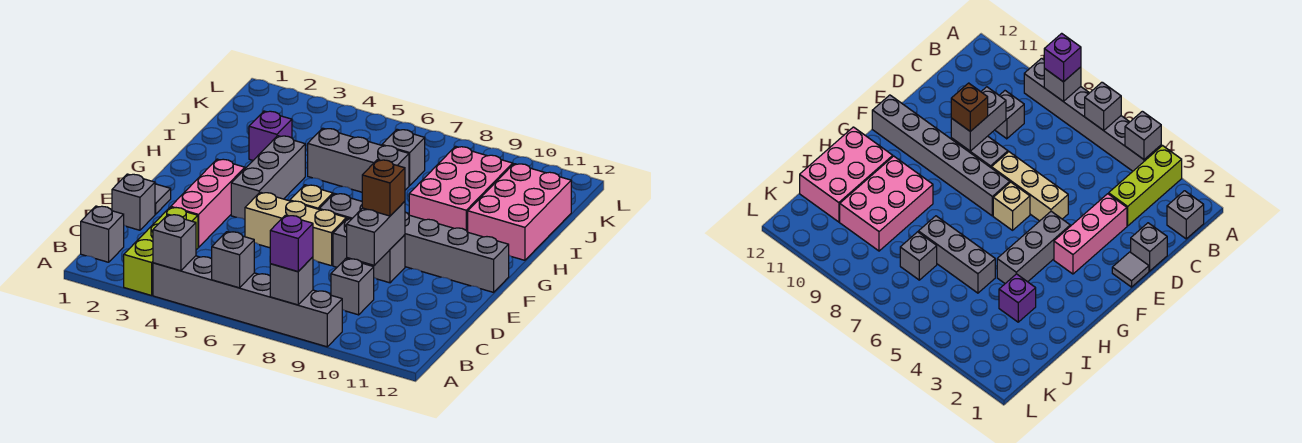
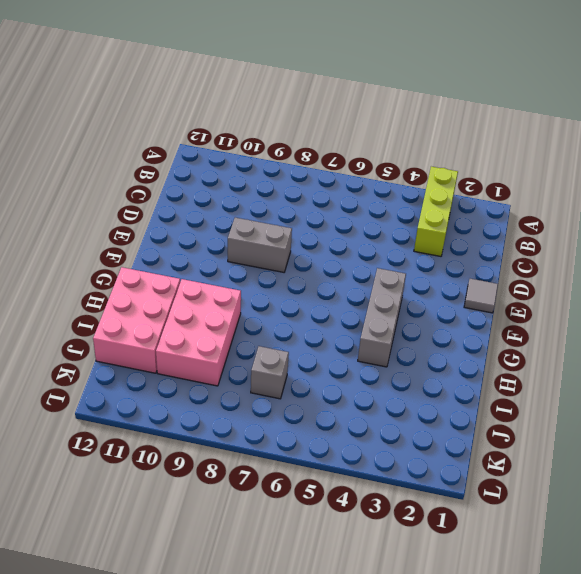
none -> grey brick A4:A9 level 1
none -> grey brick B1 level 1
none -> grey brick C9 level 1

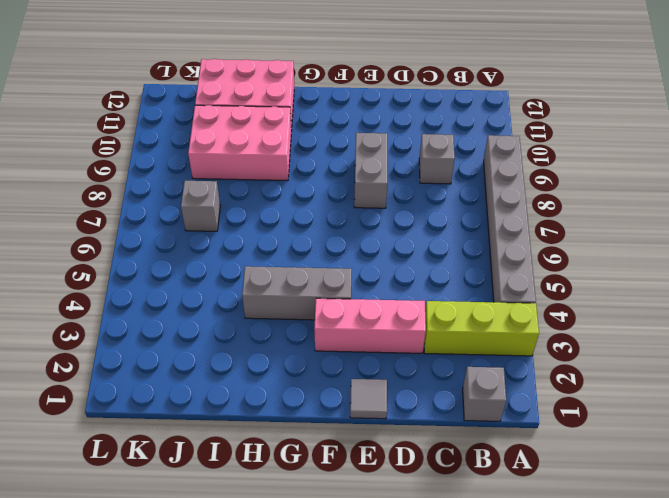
none -> grey brick D1 level 1
none -> tan brick E5:E7 level 1
none -> tan brick F6 level 1

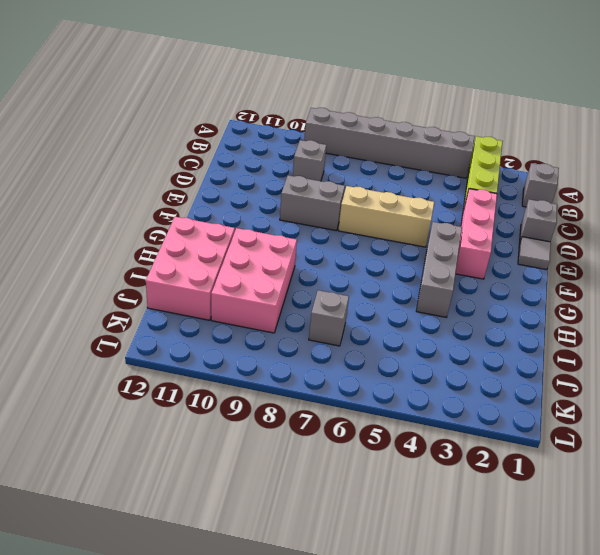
none -> tan brick F6 level 1
none -> grey brick F7:F12 level 1
none -> purple brick I3 level 1

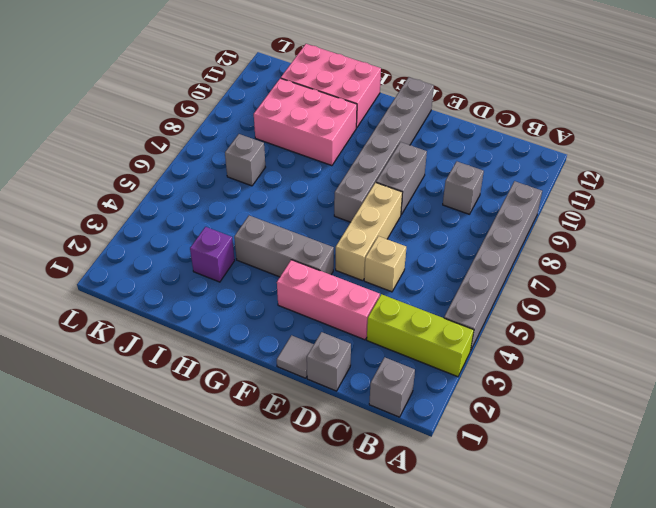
tan brick D5 level 1 -> tan brick F6 level 1
none -> grey brick I5:I7 level 1
none -> grey brick A4 level 2
none -> grey brick A6 level 2

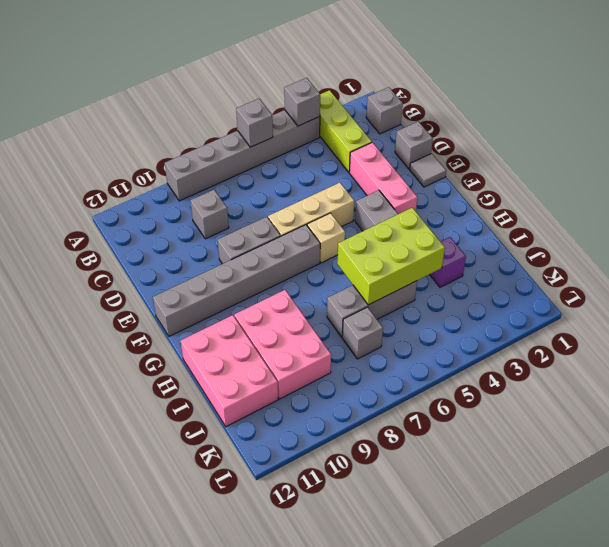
lime brick H4:I6 level 2 -> none
none -> grey brick A8 level 2
none -> grey brick D9:E9 level 2
none -> purple brick A8 level 3

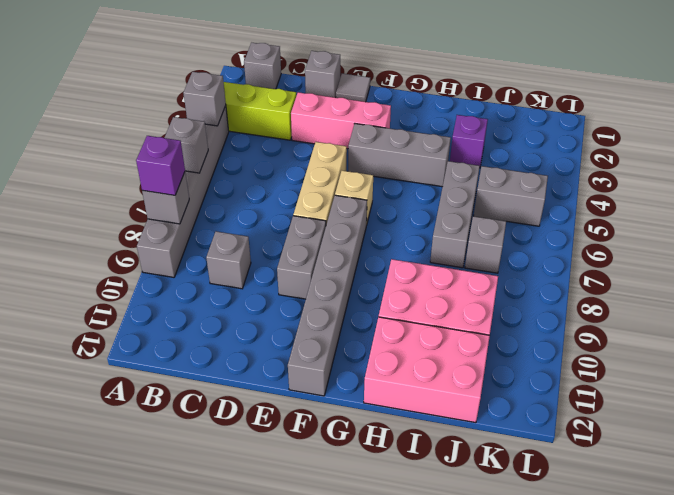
grey brick J5:K5 level 1 -> grey brick D9:E9 level 2
none -> brown brick E9 level 3

